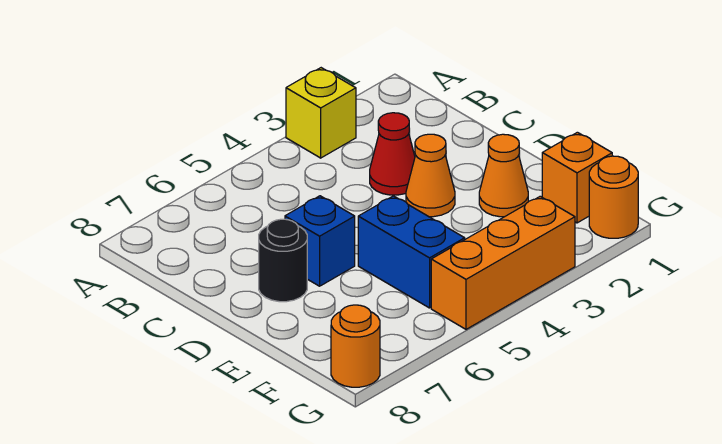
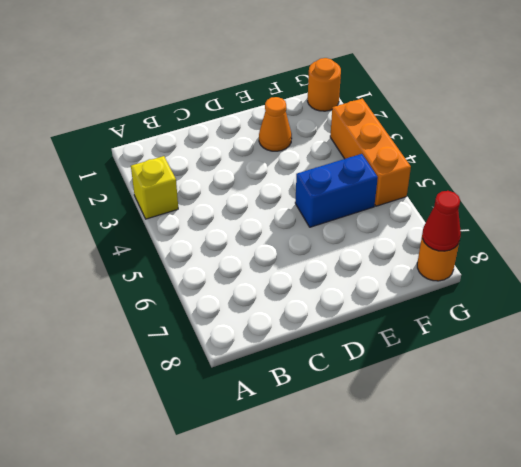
red cone G8 level 2 -> red cone C3 level 1
none -> orange cone D3 level 1
none -> blue brick D6 level 1

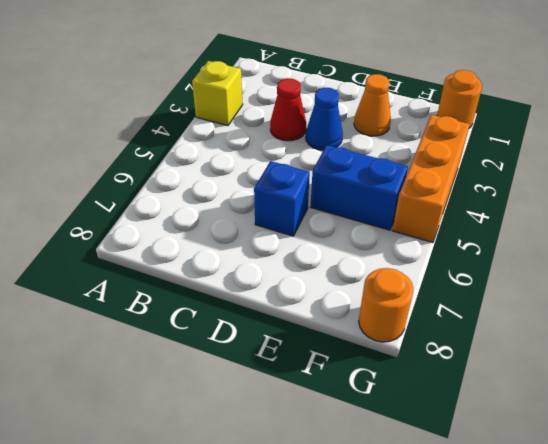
blue cone D3 level 1 -> orange cone D3 level 1
none -> black round brick D7 level 1
none -> orange brick F1 level 1

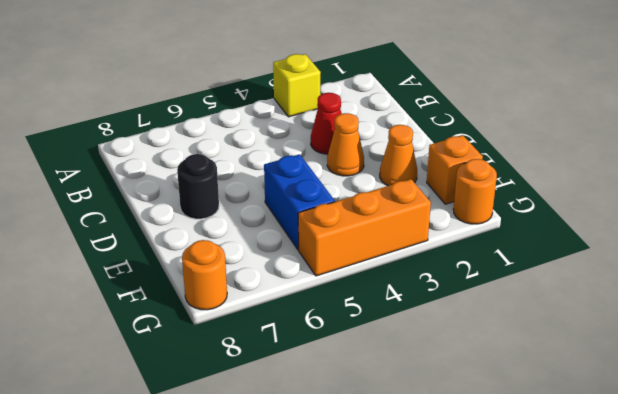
none -> blue brick D6 level 1

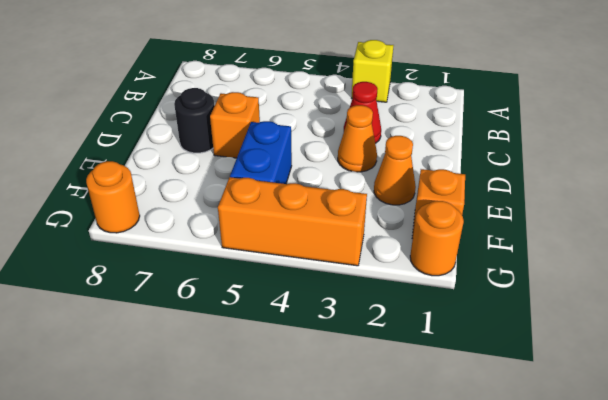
orange brick D6 level 1 -> blue brick D6 level 1

